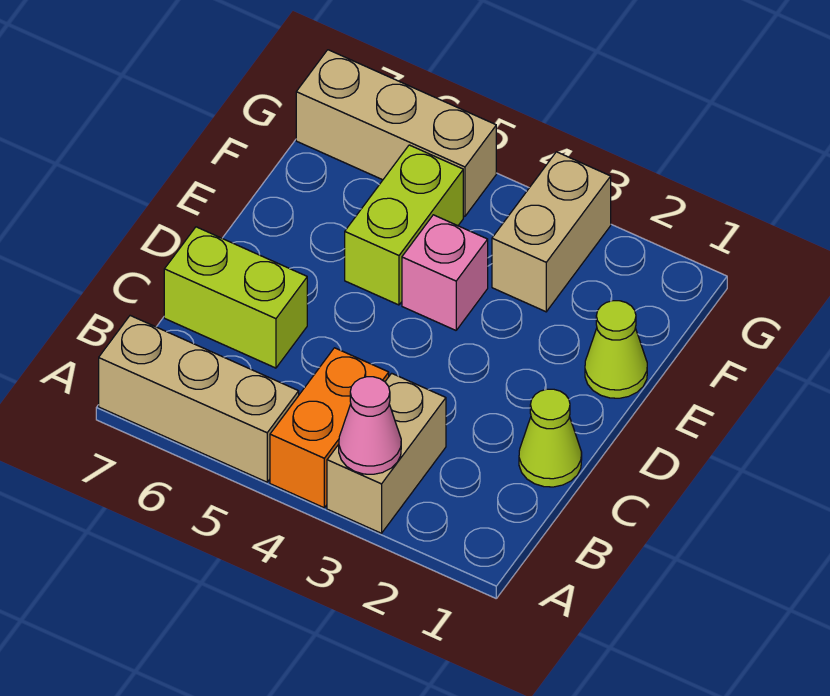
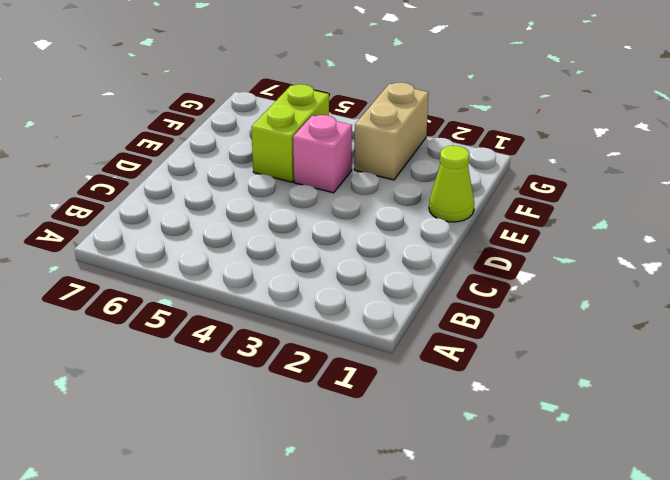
none -> tan brick A3:B3 level 1
none -> orange brick A4:B4 level 1

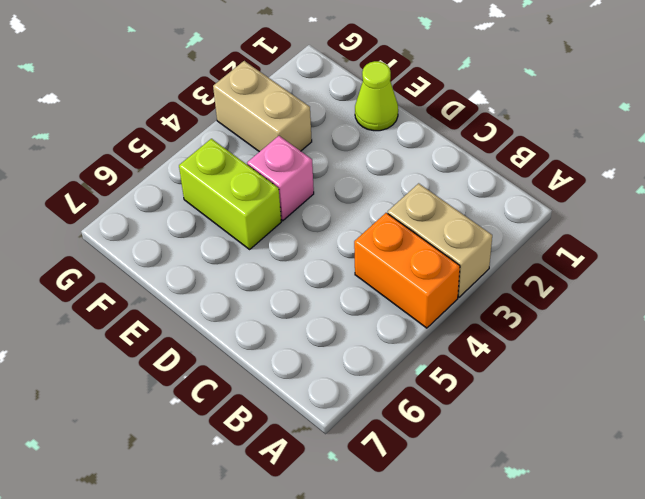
none -> tan brick A5:A7 level 1
none -> lime cone C1 level 1

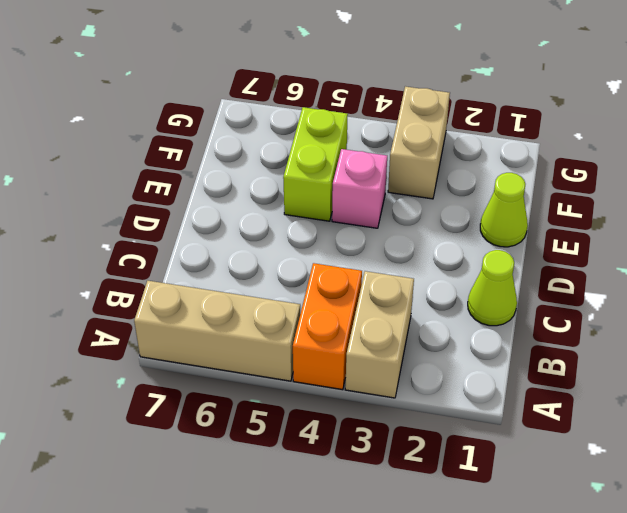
none -> lime brick C6:C7 level 1
none -> tan brick G5:G7 level 1

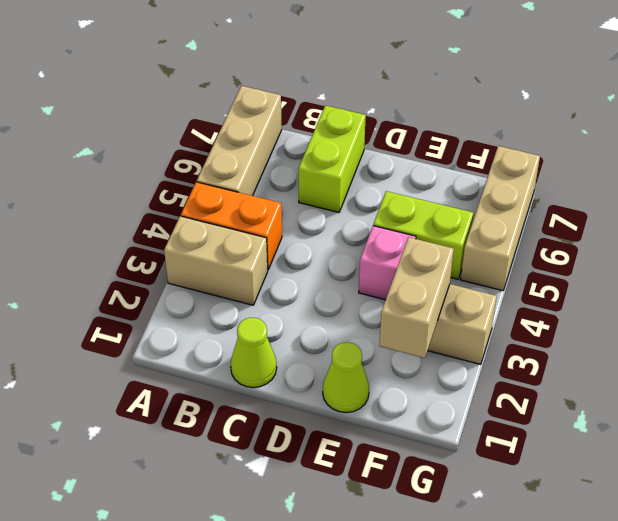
tan brick F2:F3 level 2 -> none
none -> pink cone A3 level 2

